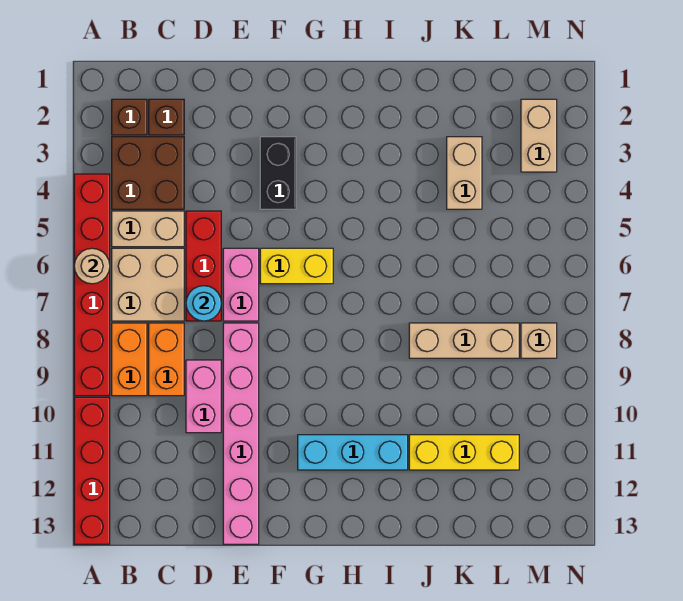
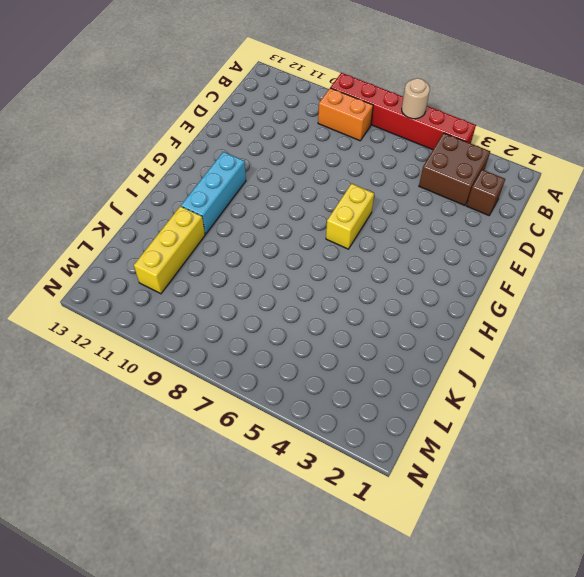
none -> red brick A10:A13 level 1
none -> brown brick B2 level 1
none -> tan brick B5:C5 level 1

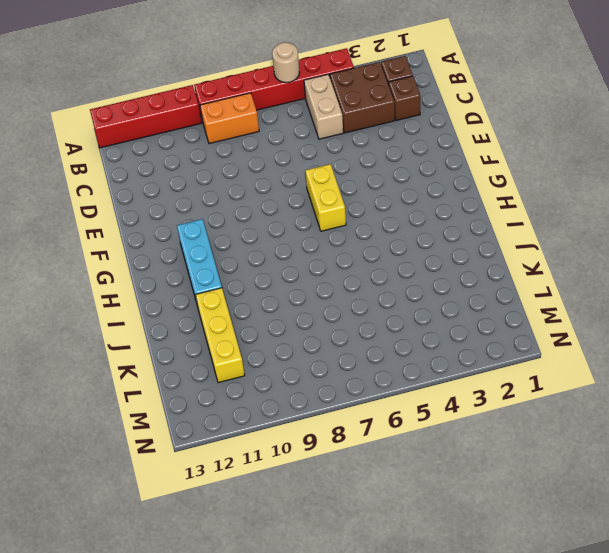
none -> tan brick B6:C7 level 1
none -> orange brick C8:C9 level 1
none -> red brick D5:D7 level 1

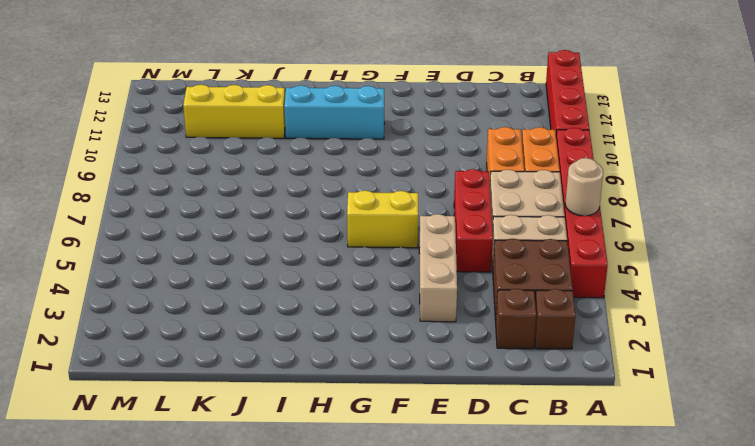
tan brick E3:E5 level 1 -> tan brick J8:L8 level 1
none -> pink brick D9:D10 level 1
none -> pink brick E6:E7 level 1
none -> pink brick E8:E13 level 1

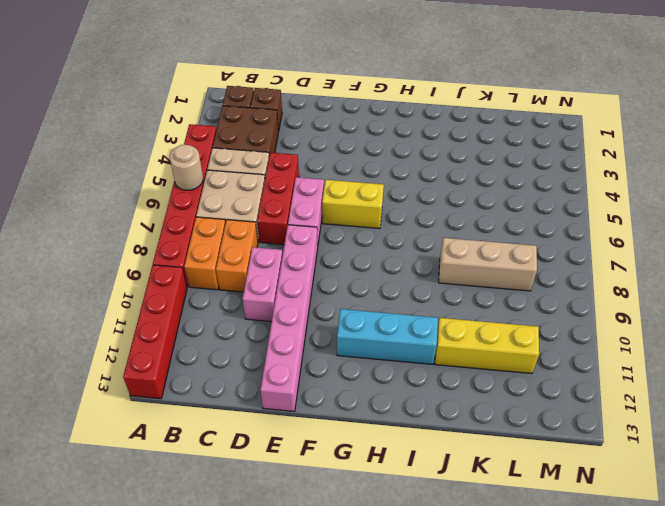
none -> black brick F3:F4 level 1
none -> tan brick K3:K4 level 1
none -> tan brick M2:M3 level 1

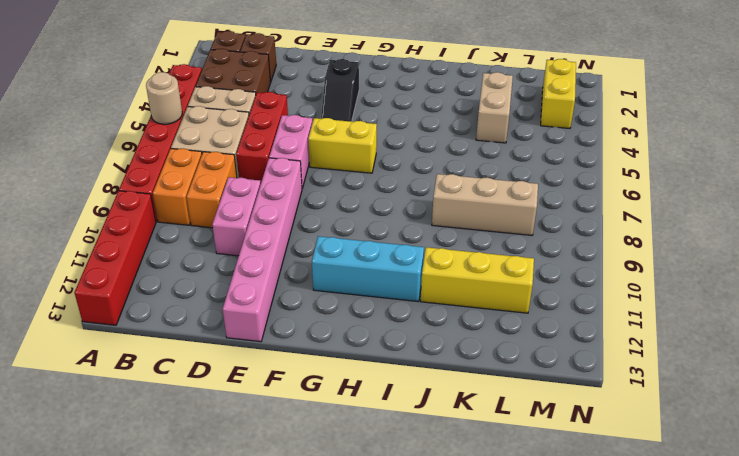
black slope F3:F4 level 1 top 3 -> black brick F3:F4 level 1
yellow brick M2:M3 level 1 -> tan brick M2:M3 level 1
none -> tan brick M8 level 1
none -> cyan round brick D7 level 2

